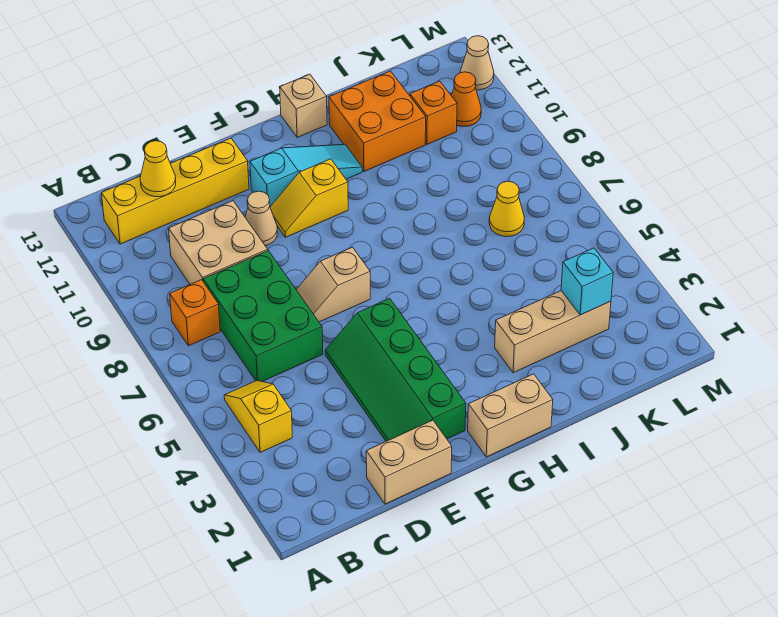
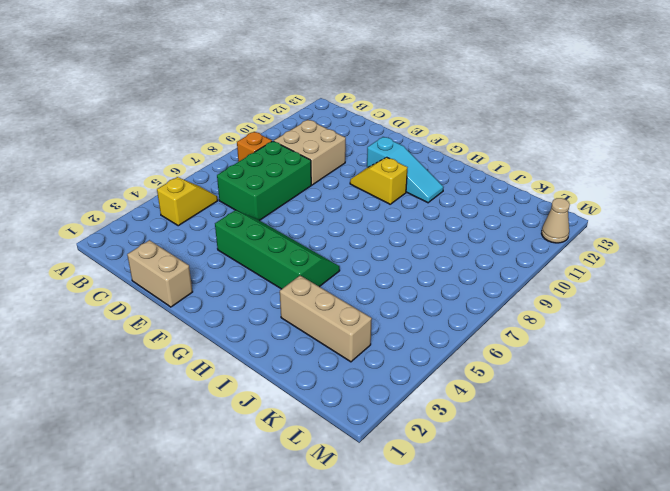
green slope E4:H5 level 1 top 4 -> green slope E2:F5 level 1 top F
none -> yellow brick B12:E12 level 1
none -> tan slope E7:F7 level 1 top F
none -> tan cone E10 level 1

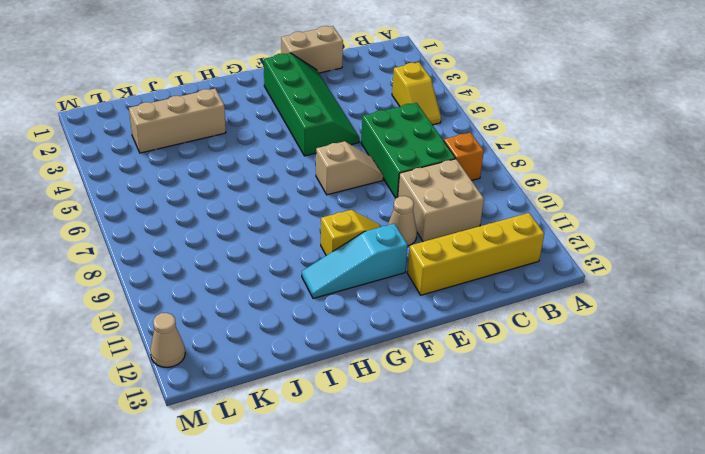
none -> tan brick G1:H1 level 1
none -> tan brick H13 level 1
none -> orange brick I11:J12 level 1

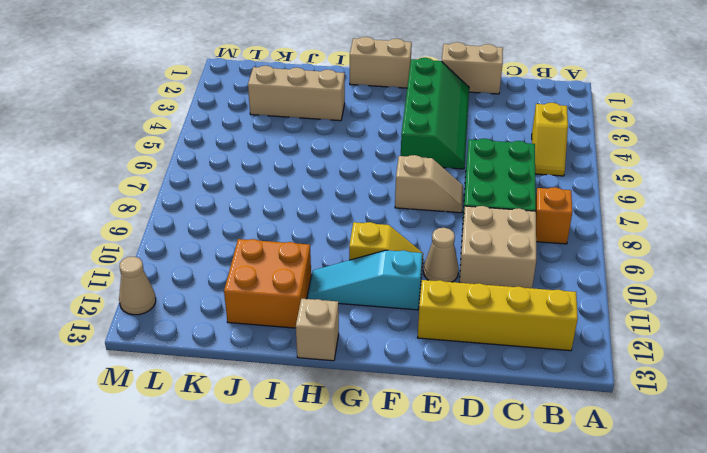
none -> yellow cone K7 level 1
none -> orange brick K11 level 1
none -> orange cone L11 level 1

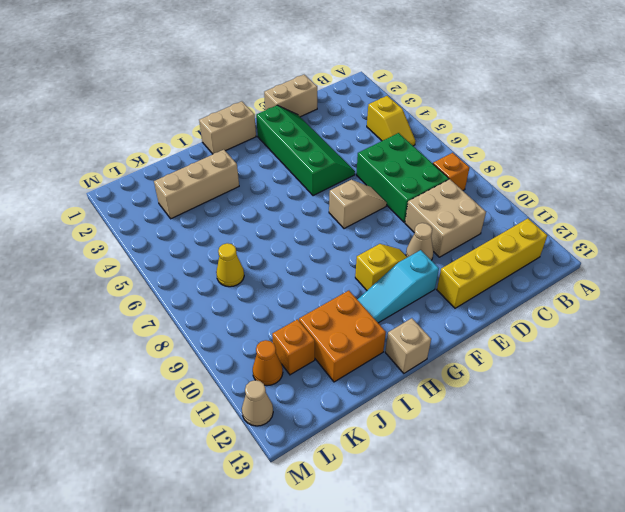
none -> yellow cone C12 level 2
none -> cyan brick K3 level 2

